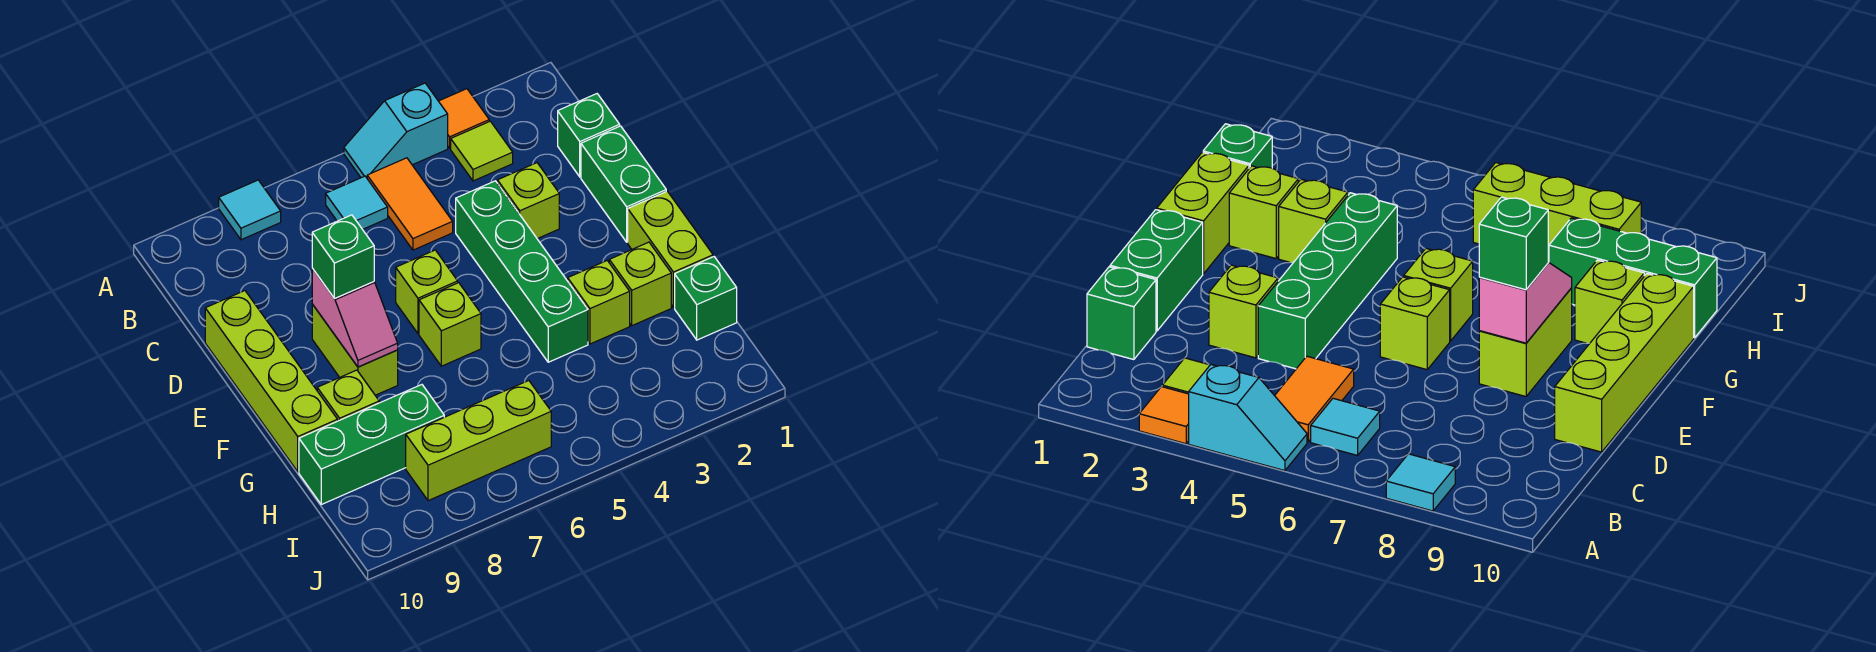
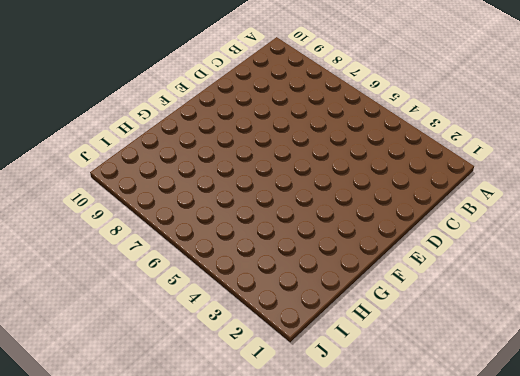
none -> orange tile A3 level 1
none -> cyan slope A4:A5 level 1 top 4
none -> cyan tile A8 level 1

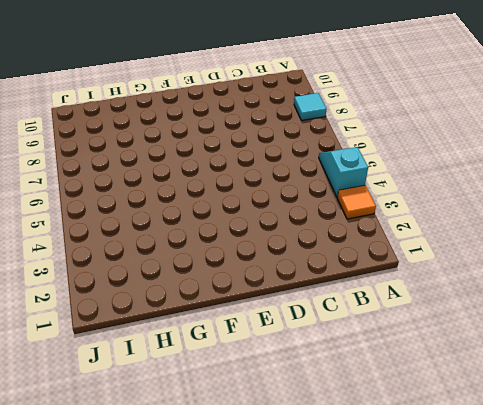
none -> lime tile B3 level 1
none -> orange tile B5:C5 level 1
none -> cyan tile B6 level 1

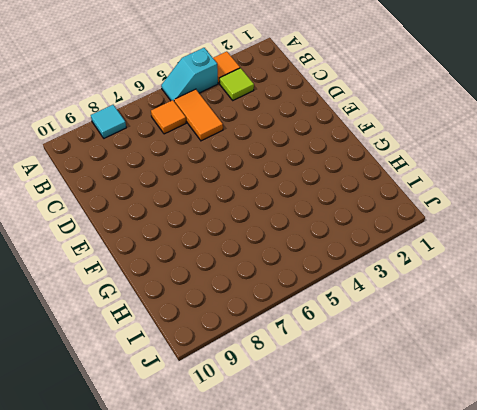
orange tile B6 level 1 -> cyan tile B6 level 1
none -> green brick C1 level 1
none -> green brick D1:E1 level 1
none -> lime brick D3 level 1

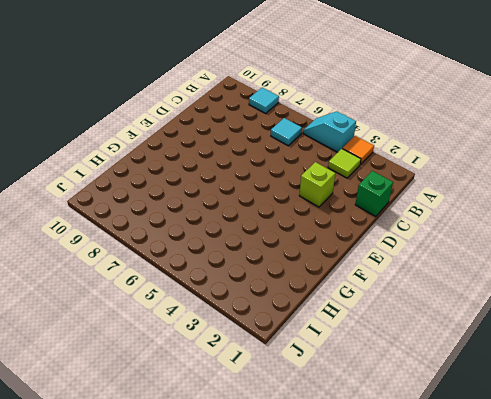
none -> orange tile B5:C5 level 1
none -> green brick D1:E1 level 1
none -> green brick D4:G4 level 1

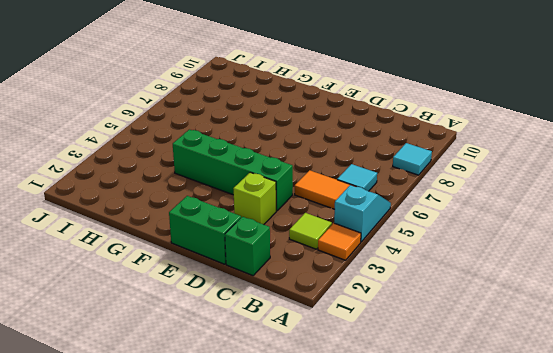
none -> lime brick D10:G10 level 1
none -> lime brick E6 level 1
none -> lime brick E8:F8 level 1

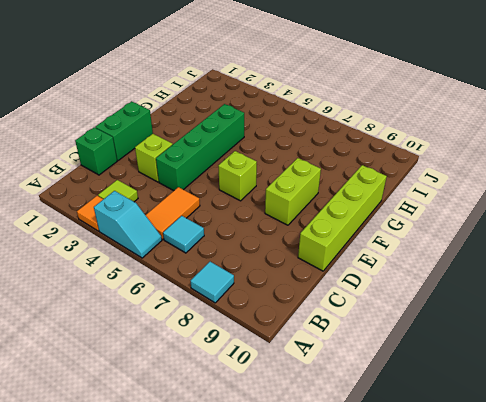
none -> lime brick F1:G1 level 1
none -> lime brick F6 level 1
none -> lime brick G2 level 1

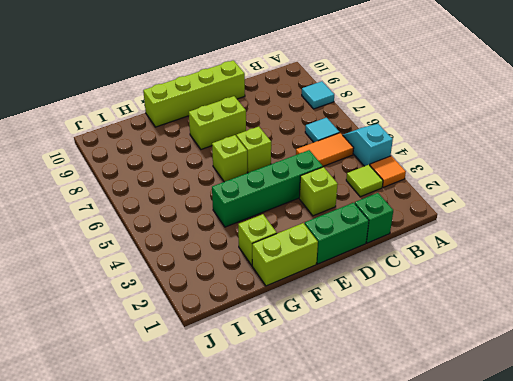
none -> lime brick G3 level 1
none -> lime brick G9 level 1
none -> green brick H1 level 1

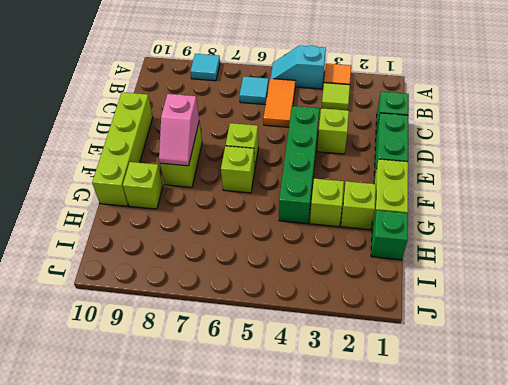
none -> green brick H8:H10 level 1
none -> lime brick I6:I8 level 1
none -> green brick E8 level 3

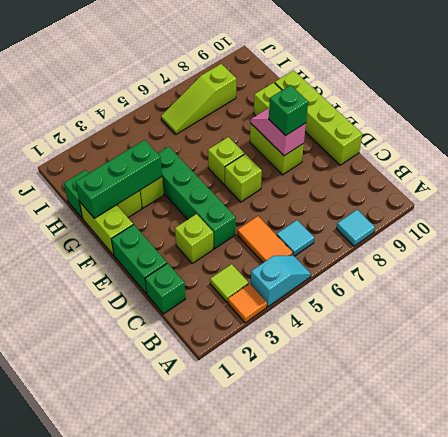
green brick G1:G3 level 2 -> green brick H8:H10 level 1
lime slope I6:I8 level 1 top 8 -> lime brick I6:I8 level 1

